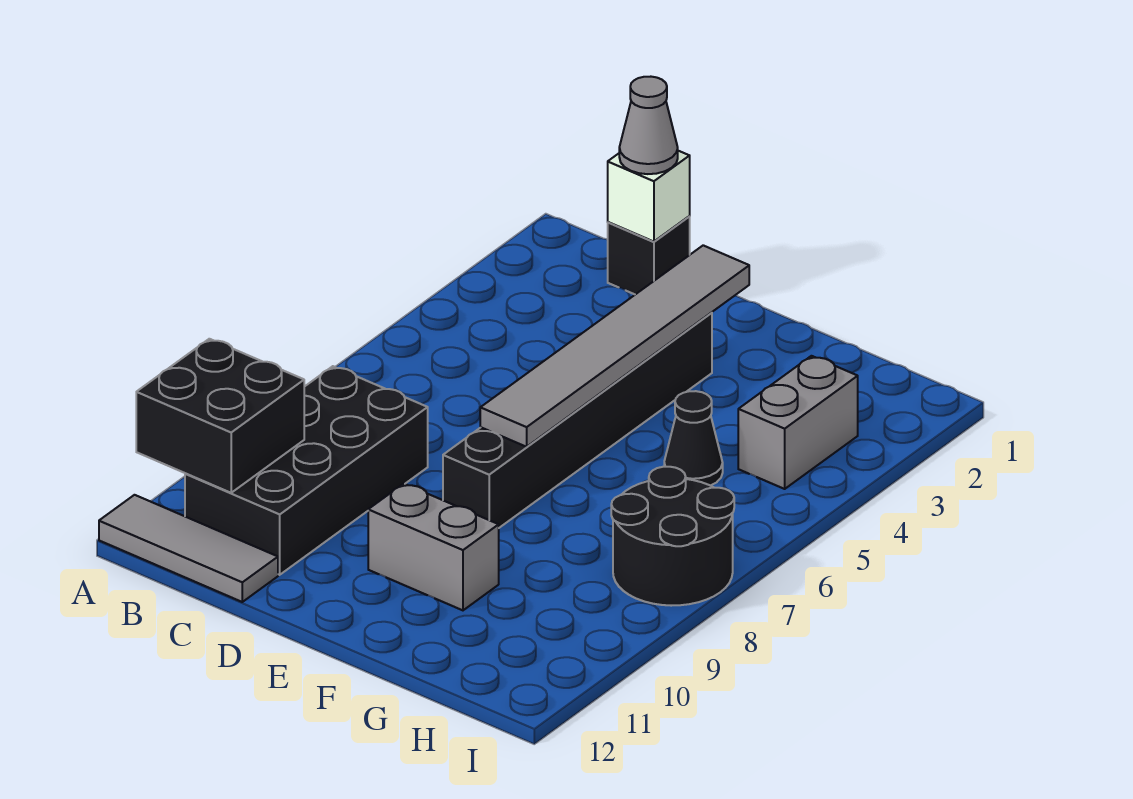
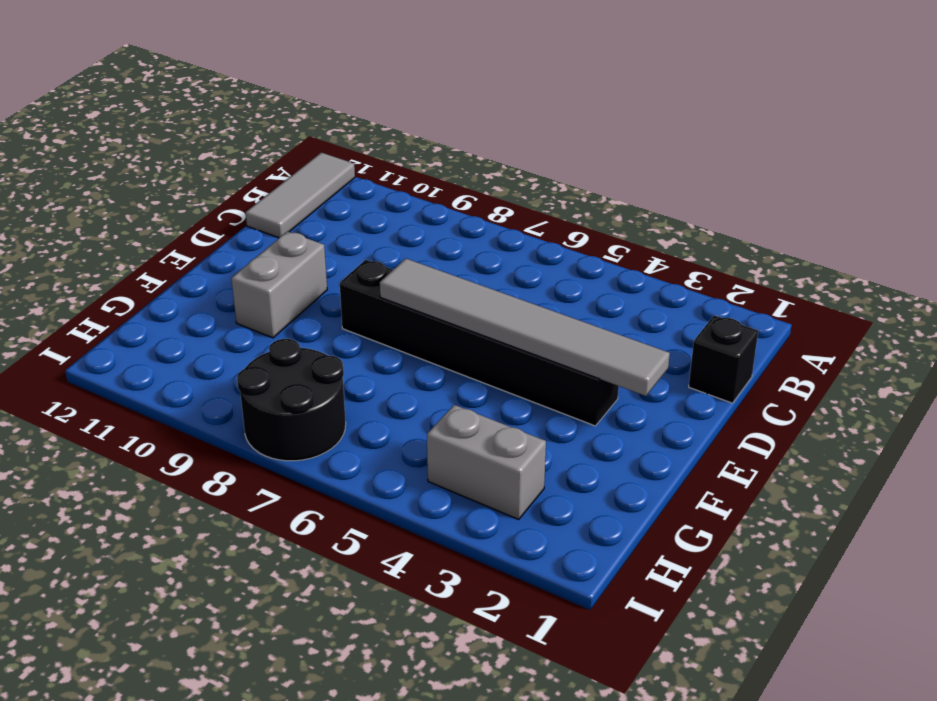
none -> black brick B8:C11 level 1
none -> black cone G5 level 1
none -> black brick A10:B11 level 2

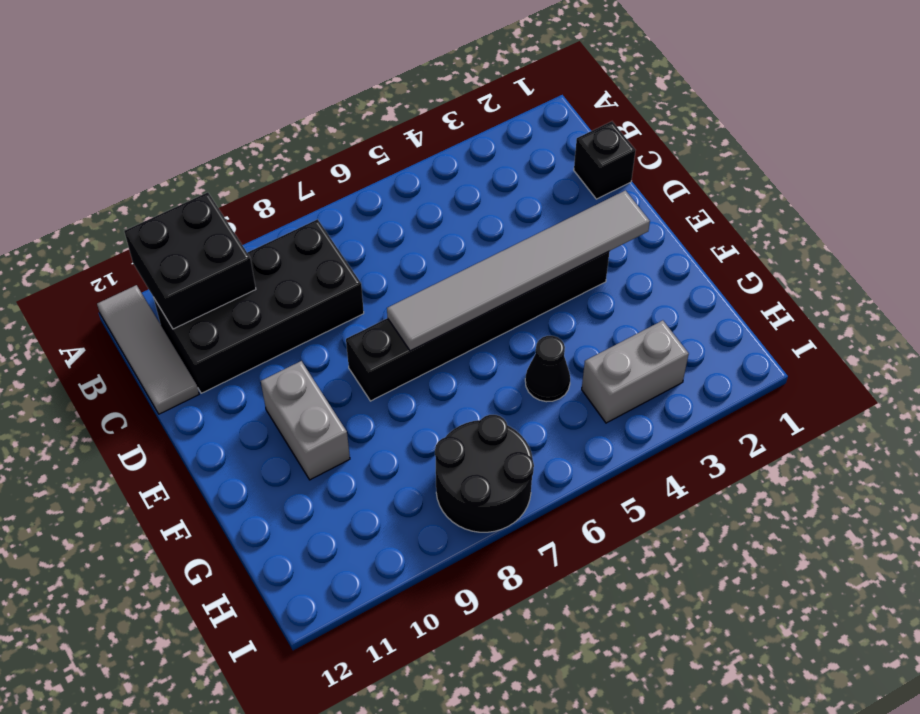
none -> white brick C1 level 2
none -> grey cone C1 level 3

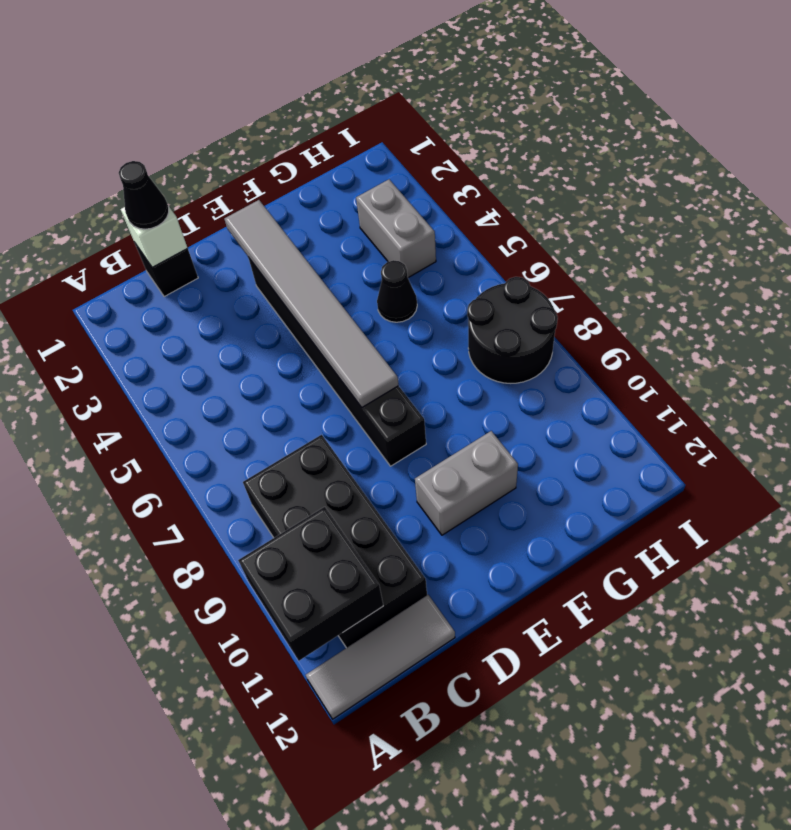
black cone C1 level 3 -> grey cone C1 level 3

